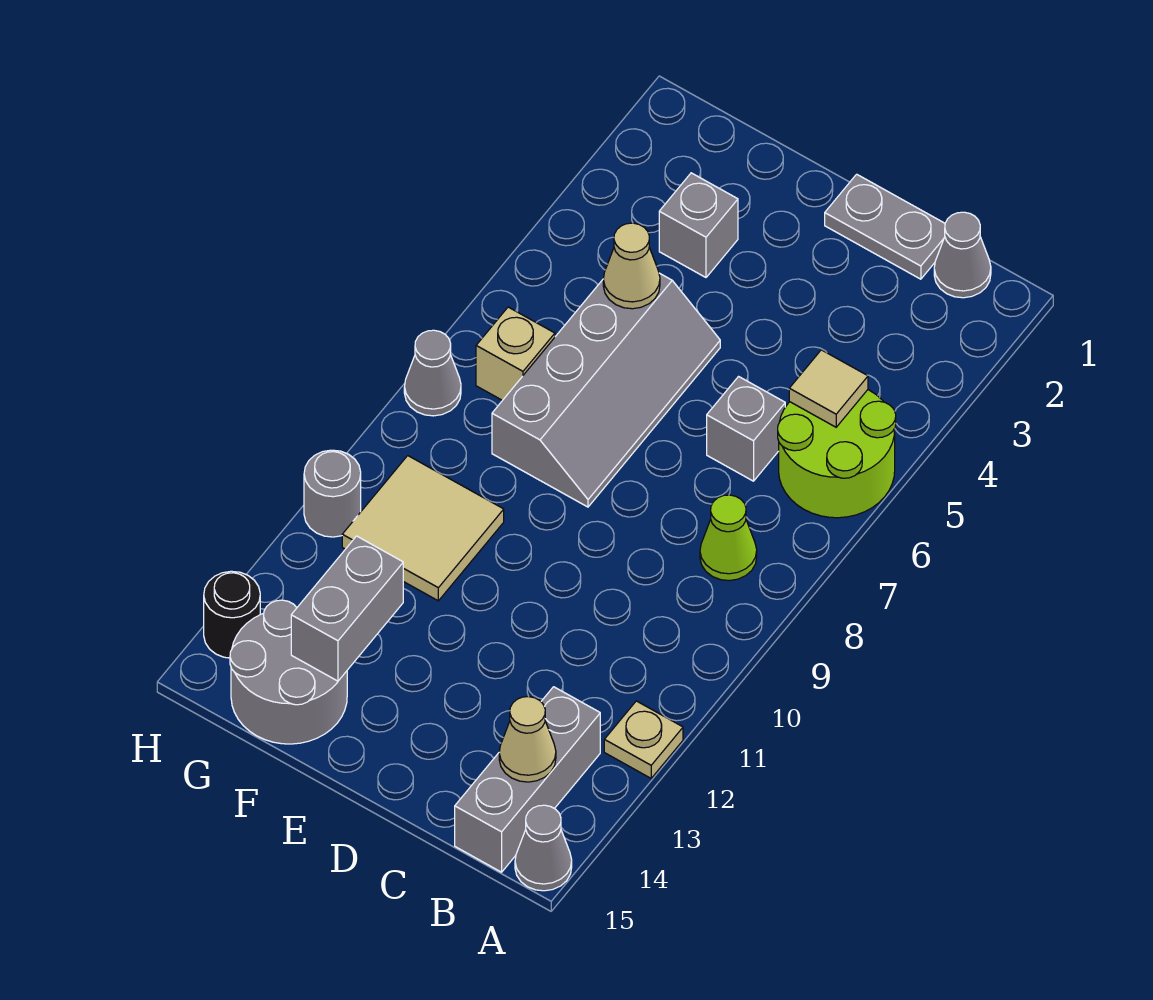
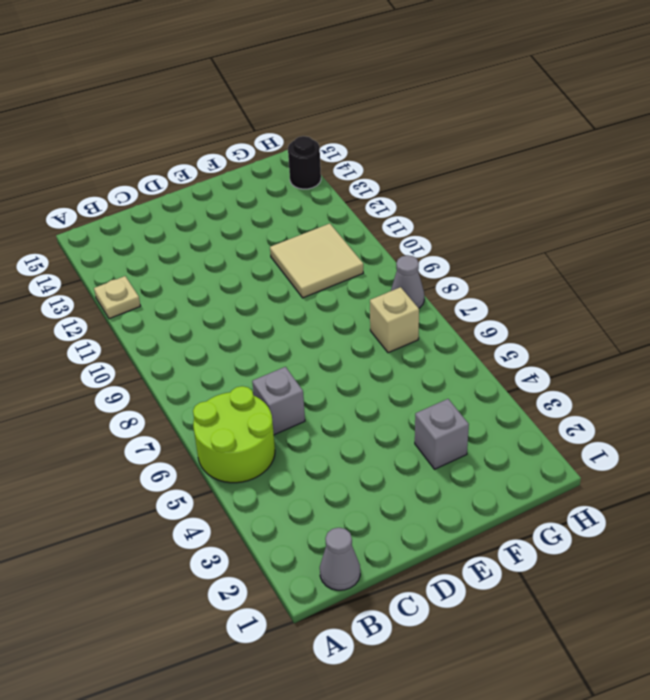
none -> grey cone A15 level 1
none -> lime cone B8 level 1
none -> grey brick B13:B15 level 1

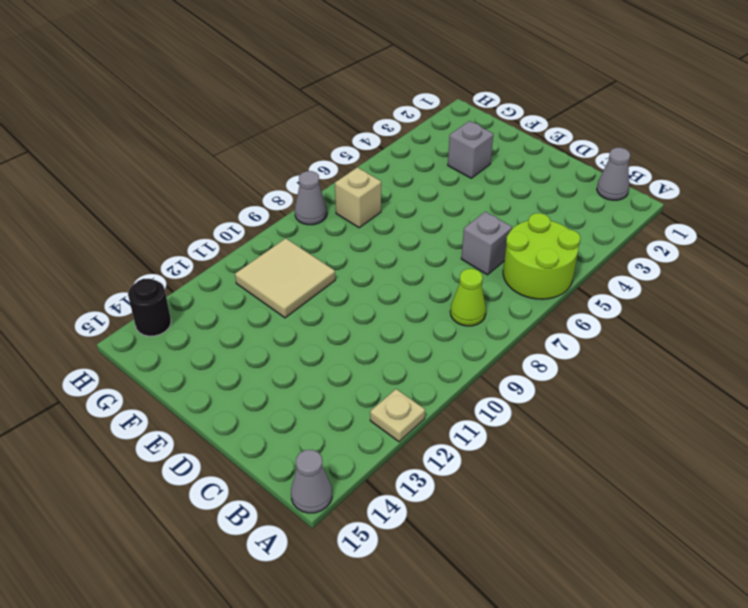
none -> grey brick B13:B15 level 1
none -> grey plate C1:D1 level 1
none -> grey slope E5:F8 level 1 top F

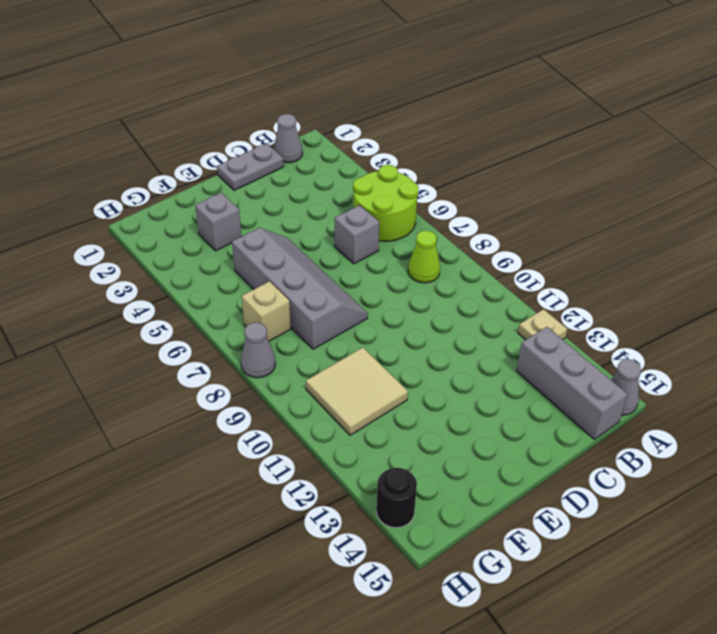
none -> grey round brick F14:G15 level 1
none -> grey round brick H11 level 1
none -> tan tile B5 level 2

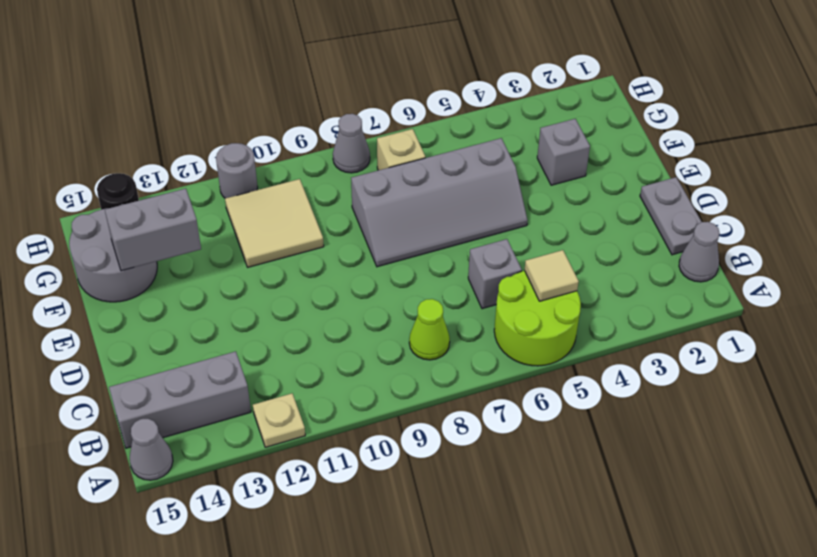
none -> tan cone B14 level 2
none -> tan cone F5 level 2

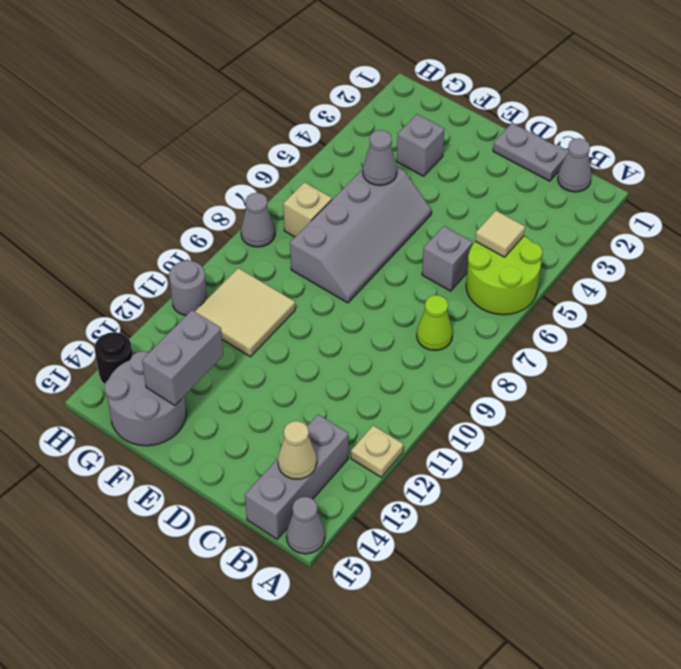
grey cone F5 level 2 -> tan cone F5 level 2

